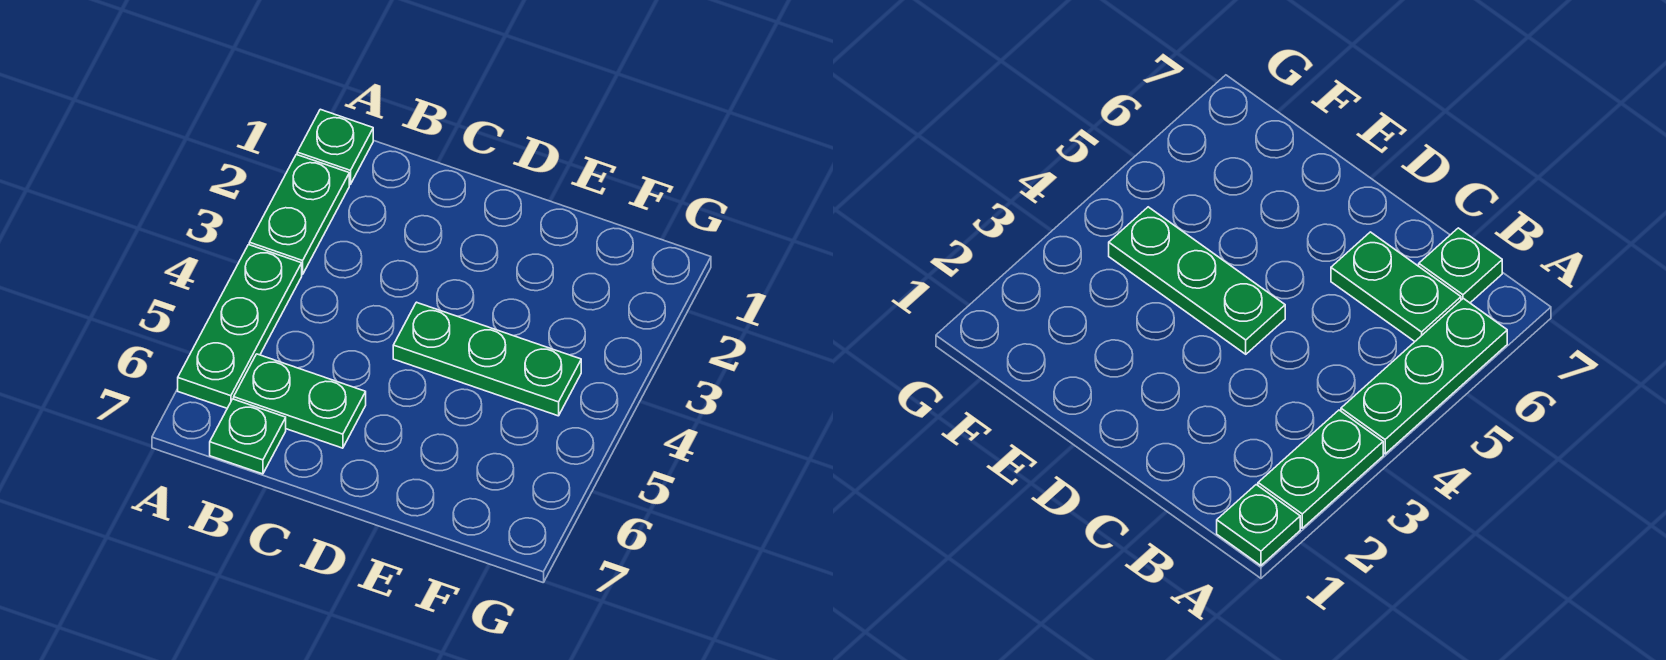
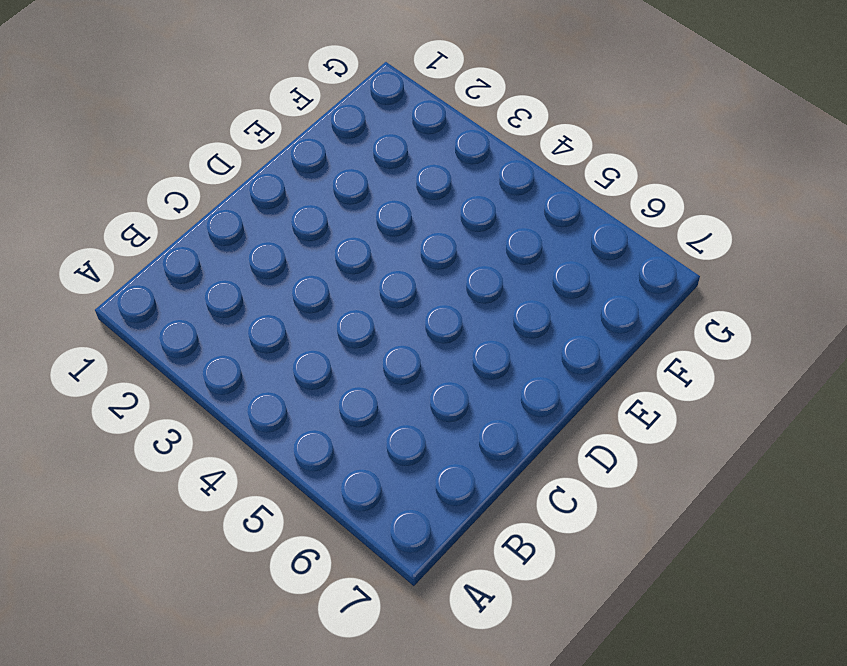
none -> green plate A1 level 1
none -> green plate A2:A3 level 1

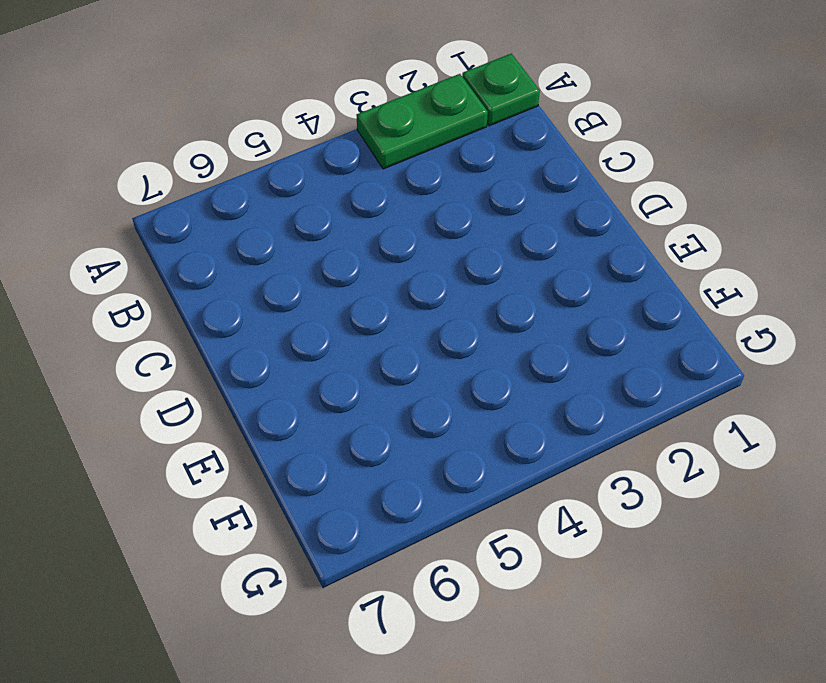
none -> green plate A4:A6 level 1
none -> green plate B6:C6 level 1

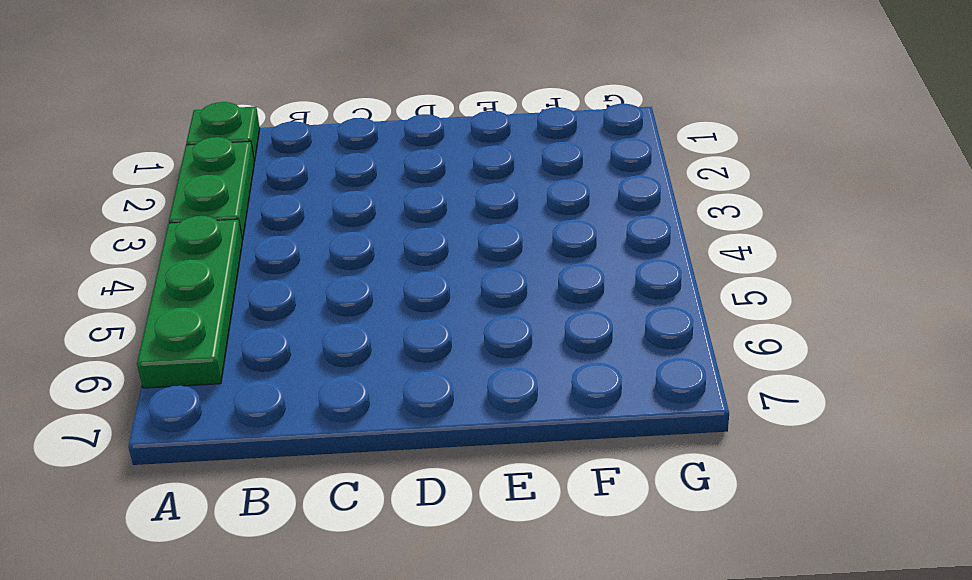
none -> green plate B6:C6 level 1
none -> green plate B7 level 1

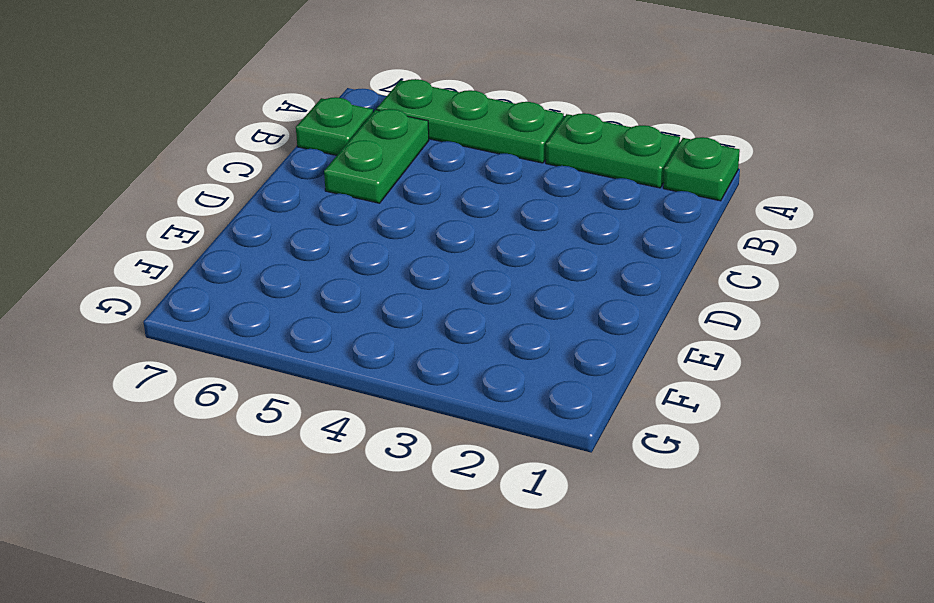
none -> green plate D4:F4 level 1

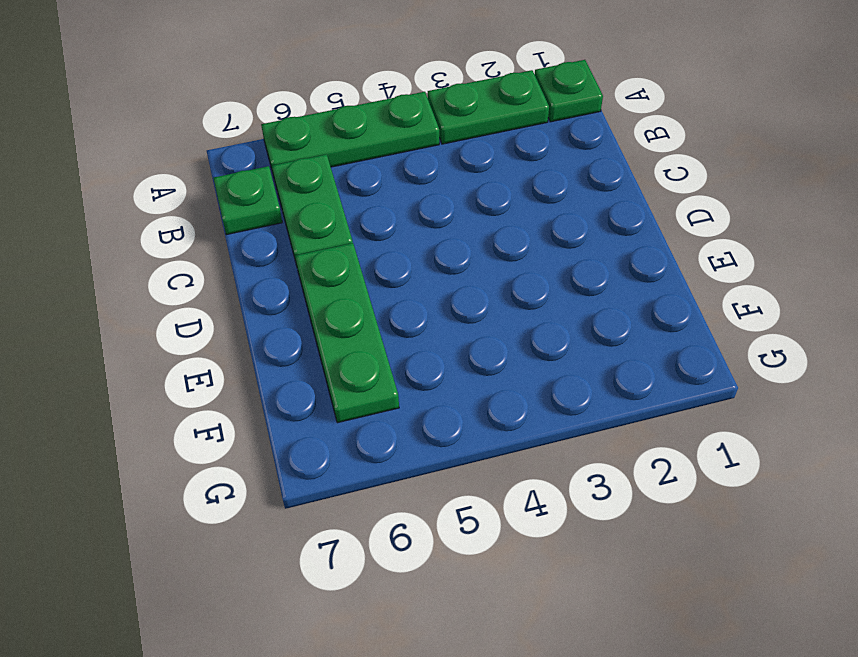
green plate D6:F6 level 1 -> green plate D4:F4 level 1

